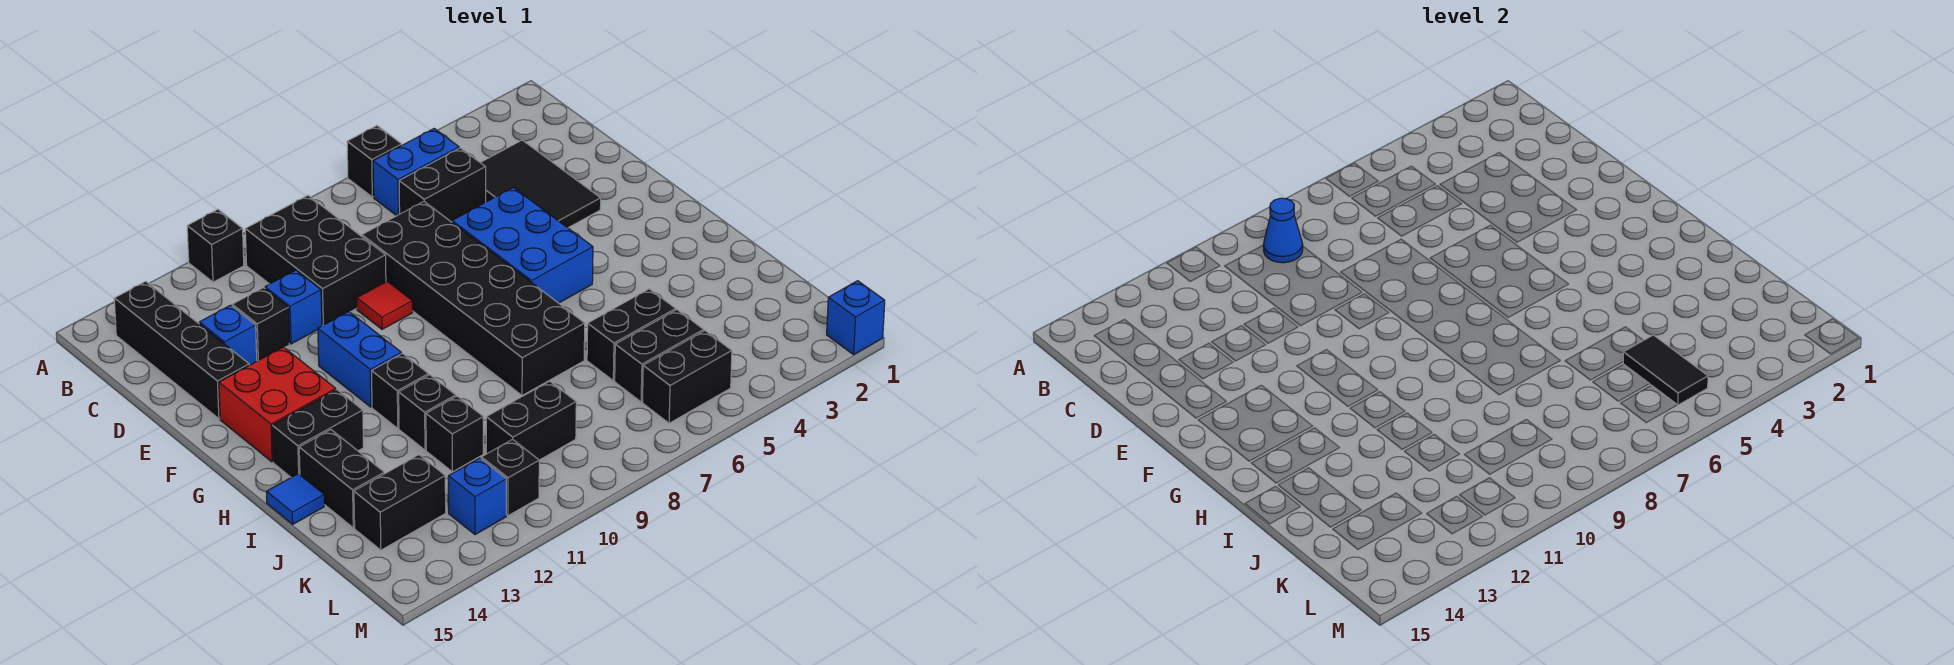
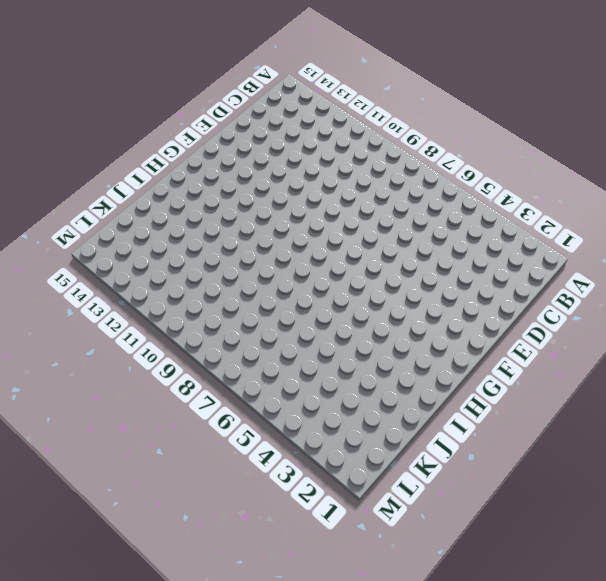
none -> black brick A6 level 1
none -> black brick A11 level 1
none -> blue brick B5:B6 level 1
none -> black brick B9:D10 level 1

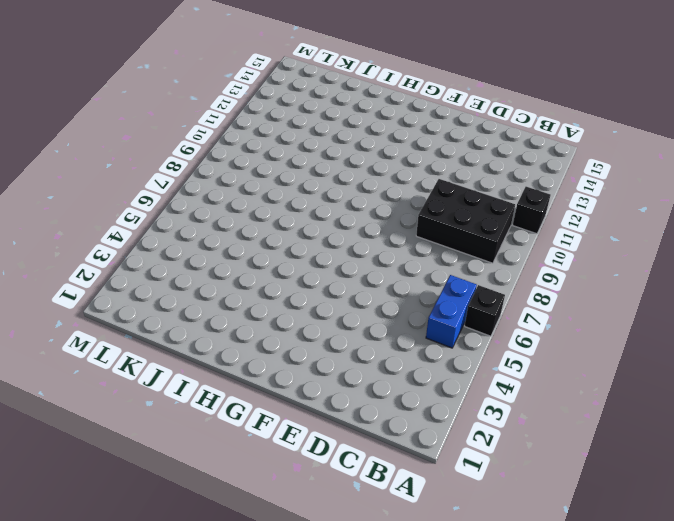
none -> black brick B14:E14 level 1
none -> black tile C3:E4 level 1
none -> black brick C5:C6 level 1
none -> black brick D7:I8 level 1

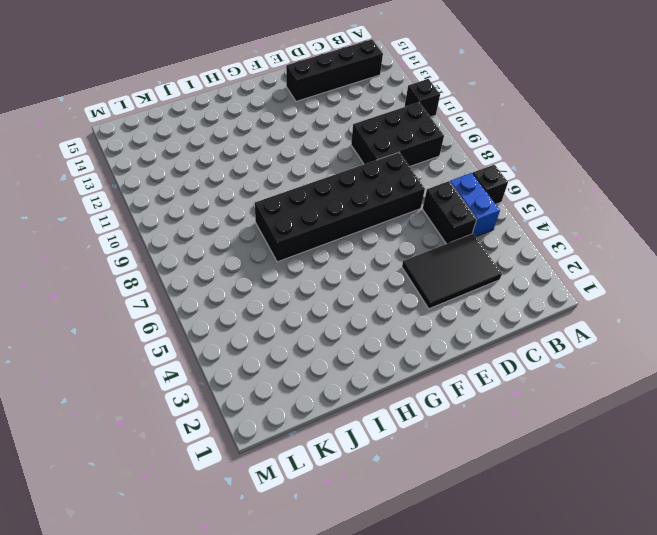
none -> blue brick D11 level 1
none -> black brick D12 level 1
none -> blue brick D13 level 1
none -> blue brick E5:G6 level 1

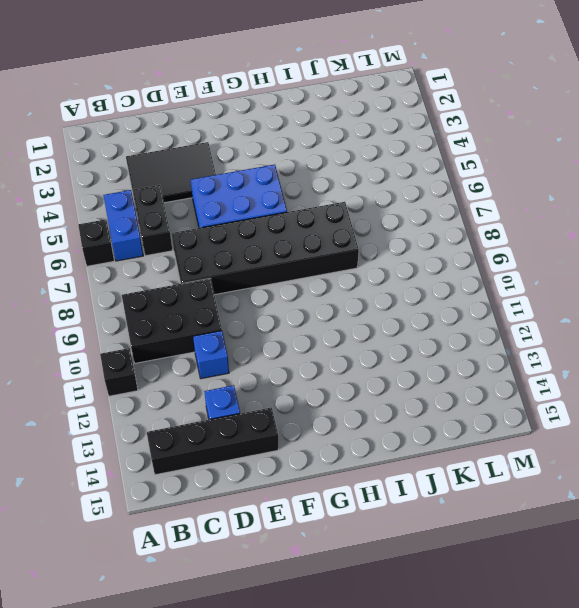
none -> black brick D12 level 1
none -> red tile E9 level 1
none -> blue brick F11:G11 level 1
none -> red brick F13:G14 level 1

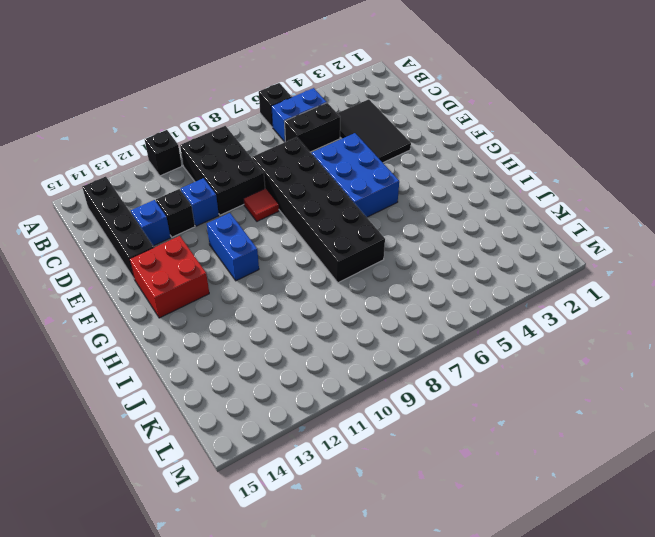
none -> black brick H11 level 1
none -> black brick H13:H14 level 1
none -> black brick I11 level 1
none -> black brick I14:J14 level 1

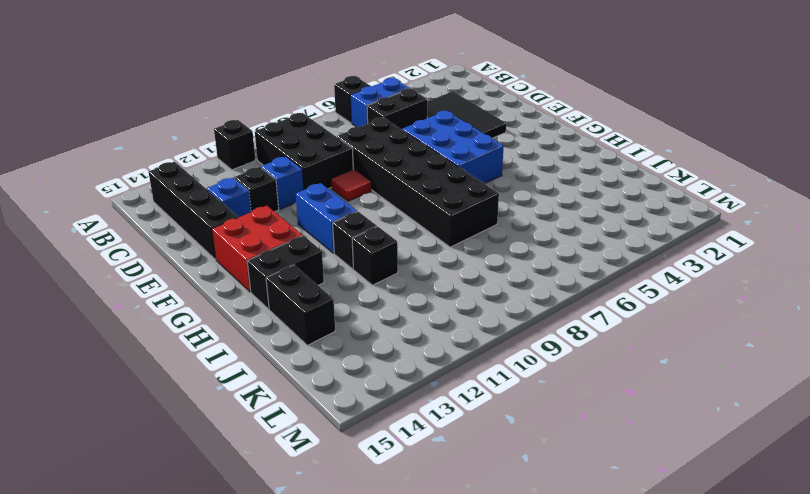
none -> blue tile I15 level 1
none -> black brick J5:J6 level 1
none -> black brick J11 level 1
none -> black brick K5:K6 level 1

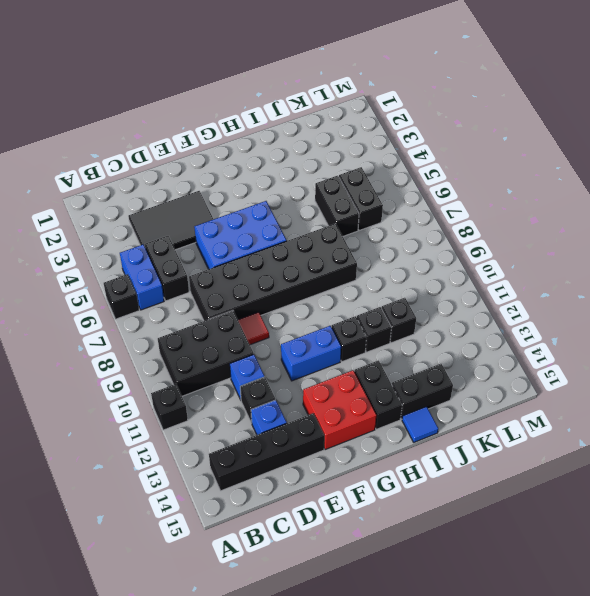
none -> black brick K9:K10 level 1
none -> black brick K13:K14 level 1
none -> black brick L5:L6 level 1
none -> black brick L11 level 1

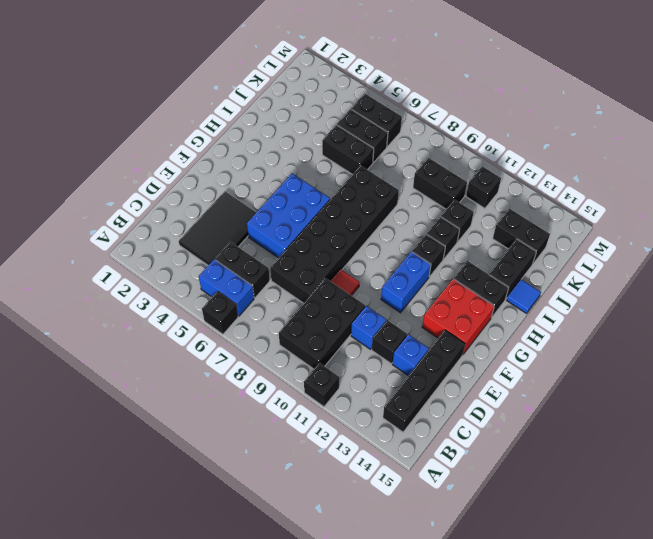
none -> blue brick L12 level 1
none -> blue brick M1 level 1
none -> blue cone B9 level 2
none -> black tile K5:L5 level 2

